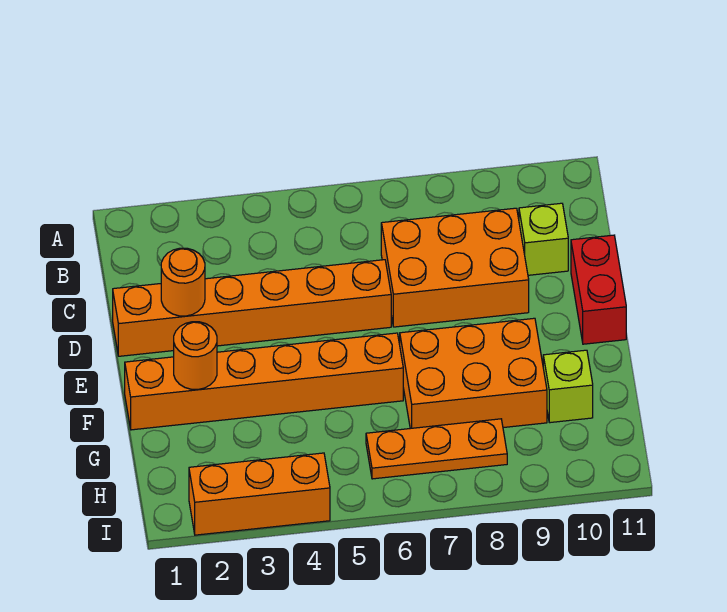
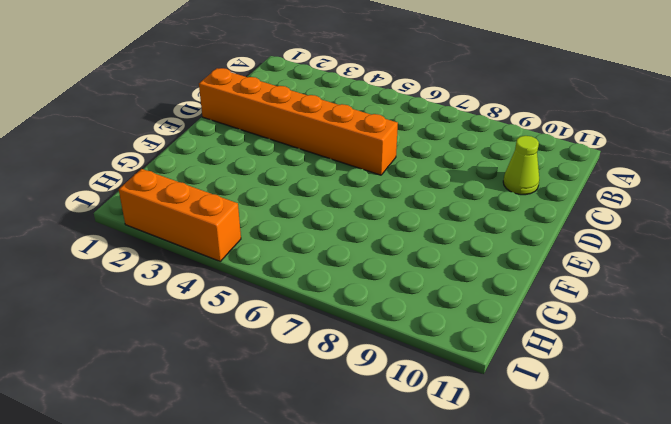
lime cone C10 level 1 -> lime brick C10 level 1
none -> orange brick C7:D9 level 1
none -> red brick D11:E11 level 1

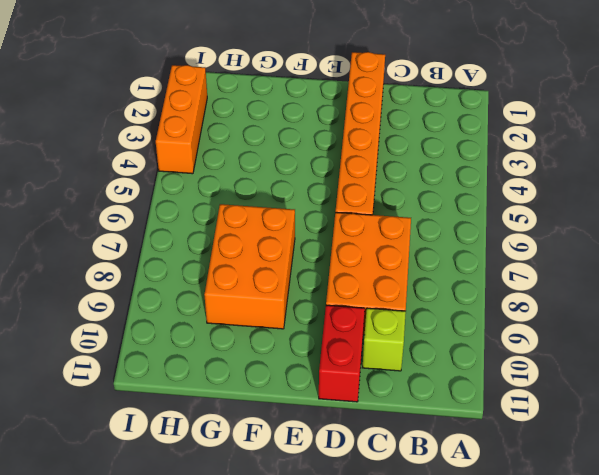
red brick D10:D11 level 1 -> red brick D11:E11 level 1
none -> orange brick F1:F6 level 1
none -> lime brick G10 level 1

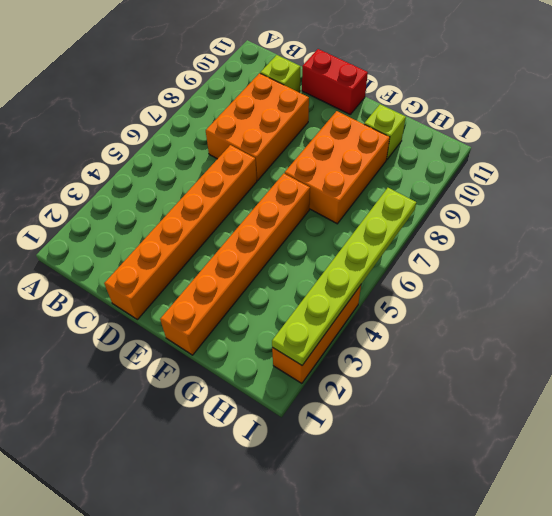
lime plate I2:I7 level 2 -> none
none -> orange plate H6:H8 level 1
none -> orange round brick D2 level 2

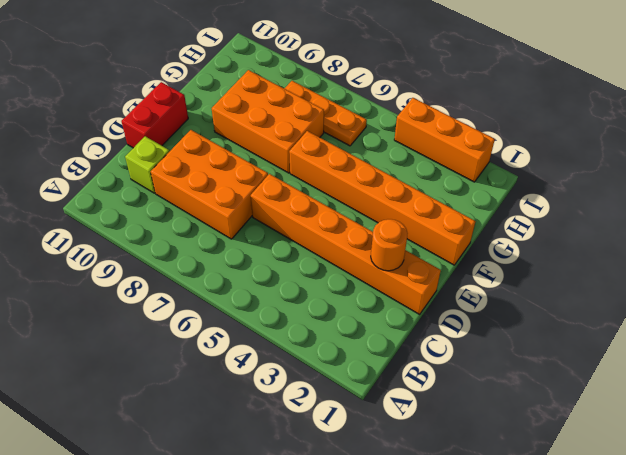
none -> lime brick G10 level 1
none -> orange round brick F2 level 2

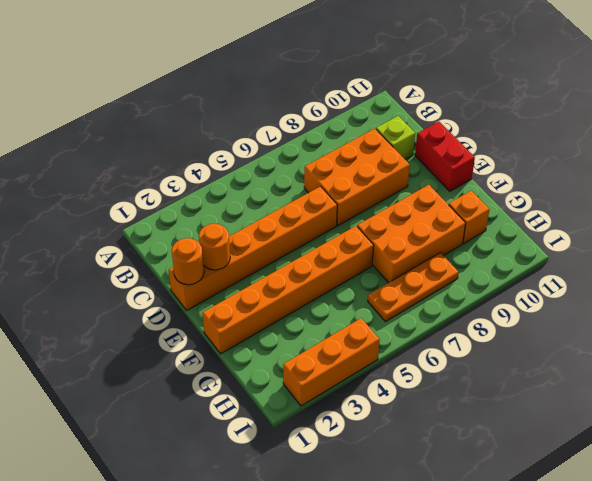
orange round brick D1 level 2 -> orange round brick F2 level 2
orange brick G10 level 1 -> lime brick G10 level 1

